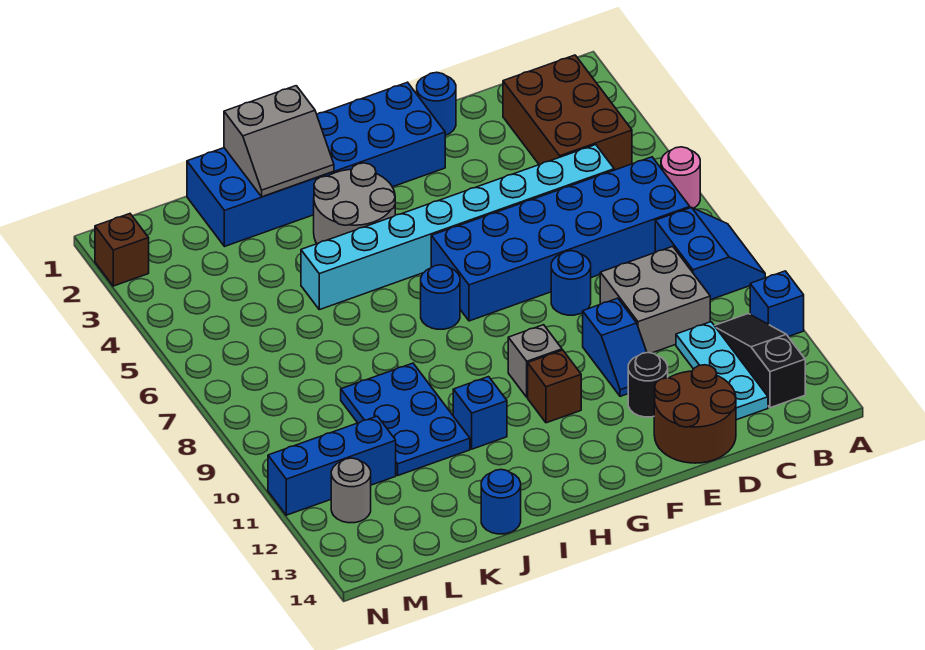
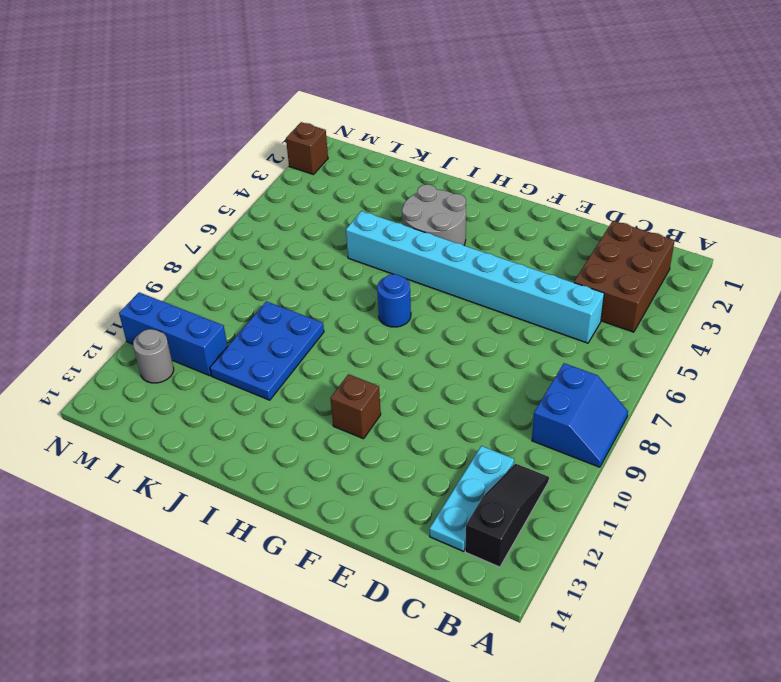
none -> pink round brick A6 level 1
none -> blue brick A11 level 1
none -> blue brick B6:G7 level 1

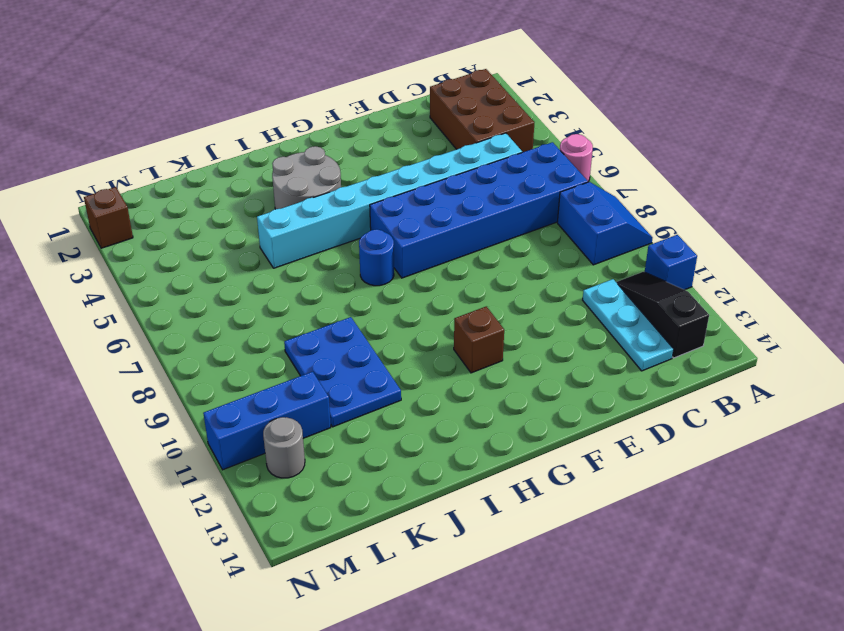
none -> grey brick C9:D10 level 1
none -> brown round brick D13:E14 level 1
none -> blue round brick E1 level 1

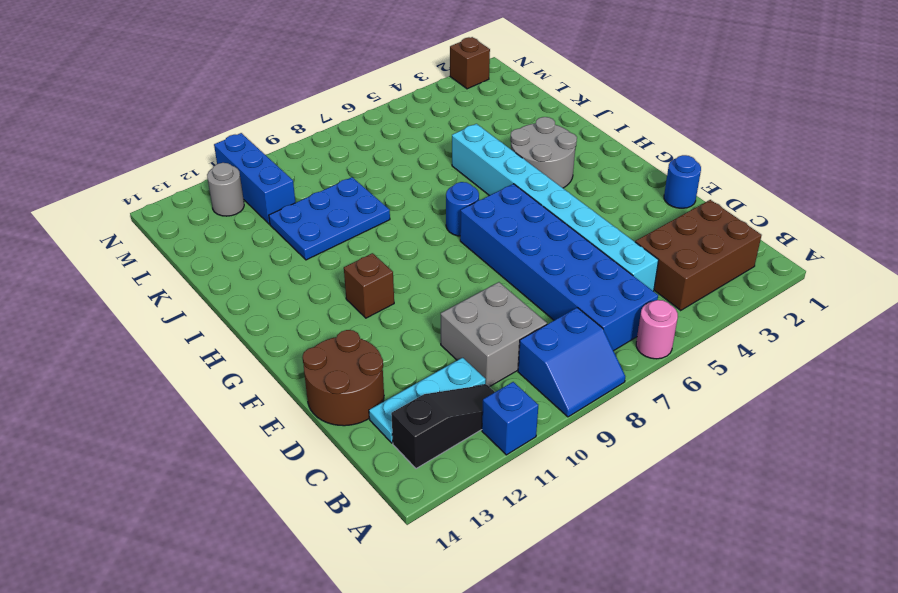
none -> blue round brick E8 level 1
none -> blue slope E10:E11 level 1 top 10
none -> black round brick E12 level 1

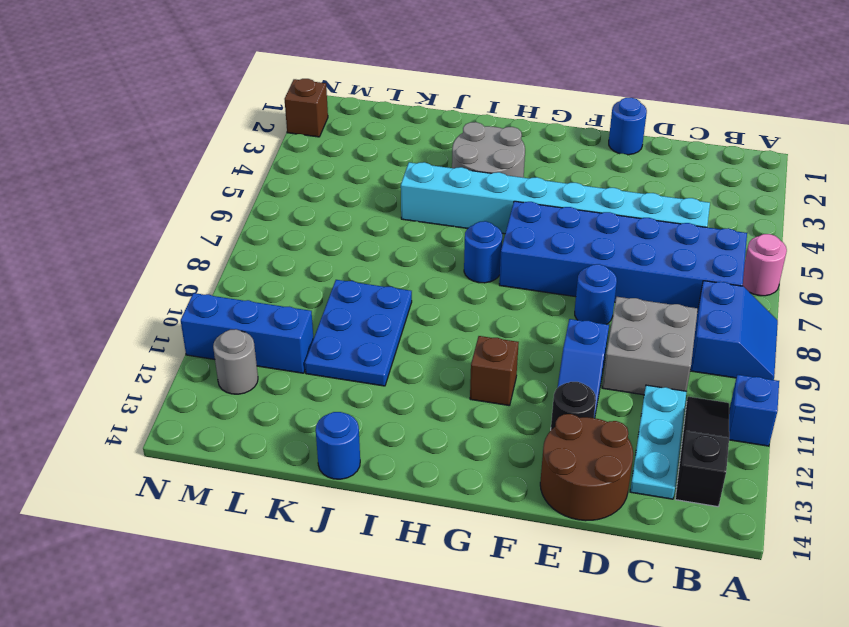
none -> brown brick B2:C4 level 1
none -> blue brick F1:K2 level 1
none -> grey brick G10 level 1

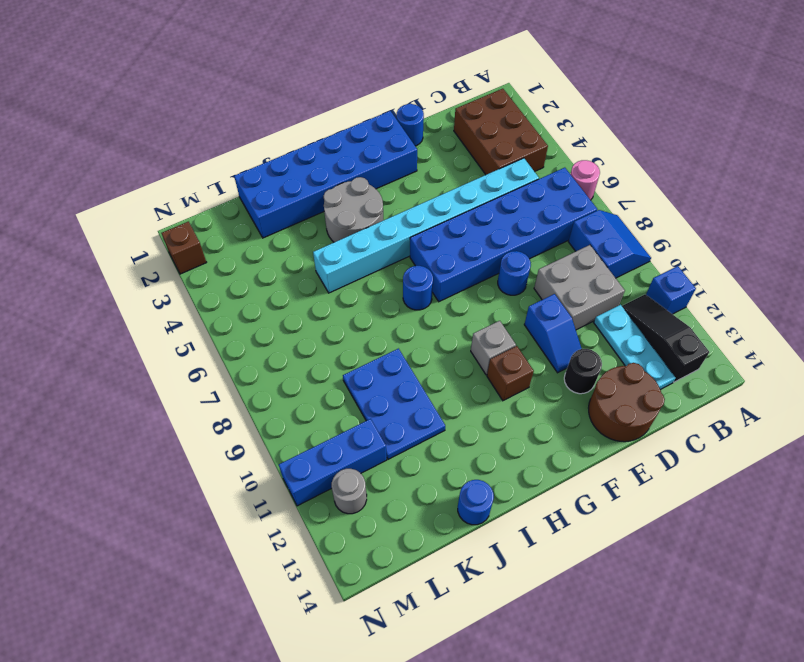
none -> blue brick I11 level 1
none -> grey slope I1:J2 level 2 top 1

